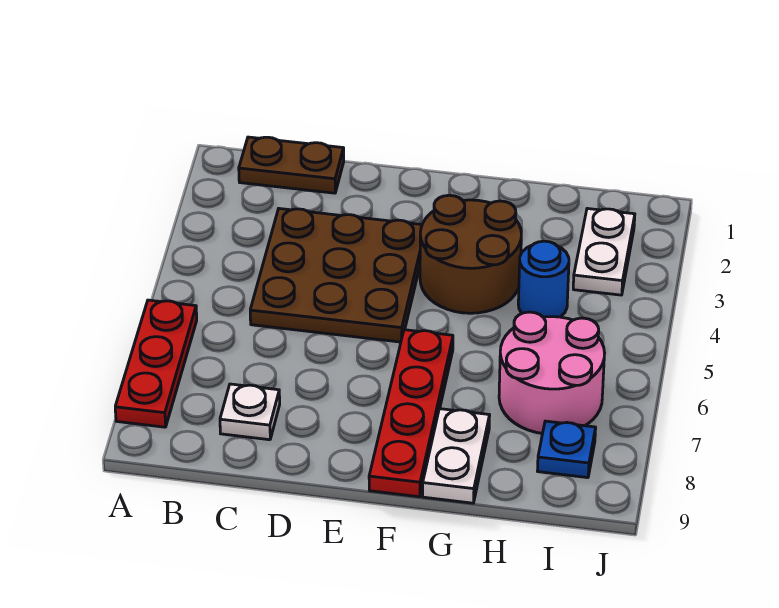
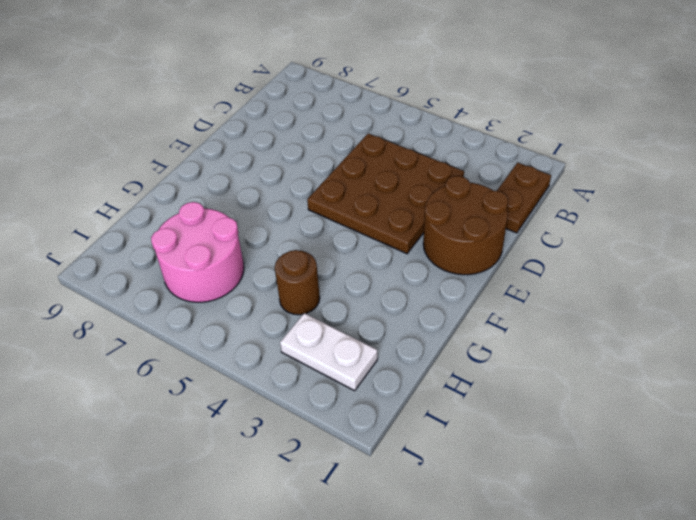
brown round brick D1:E2 level 1 -> brown round brick F3:G4 level 1
brown round brick H4 level 1 -> blue round brick H4 level 1
none -> red plate A6:A8 level 1
none -> white plate C8 level 1

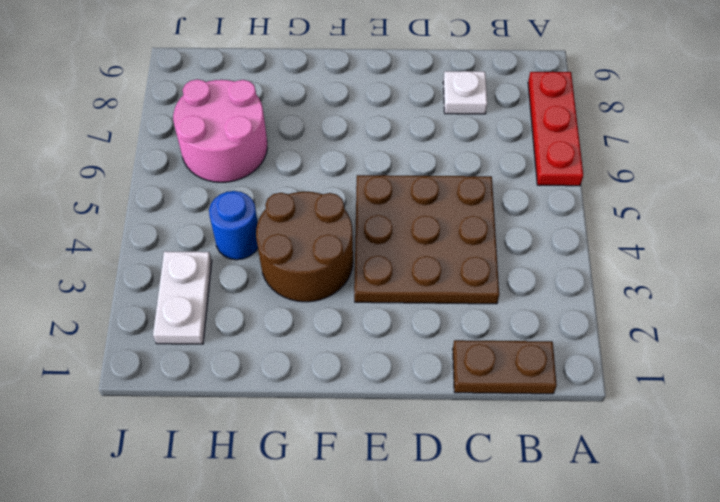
none -> red plate F6:F9 level 1
none -> white plate G8:G9 level 1

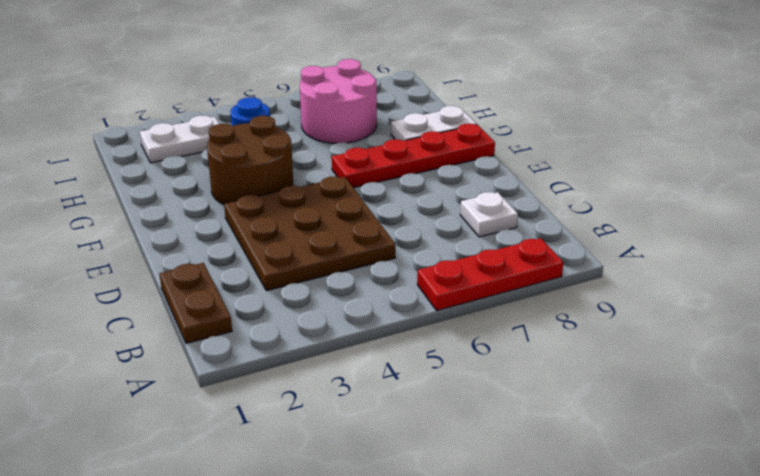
none -> blue plate I8 level 1

